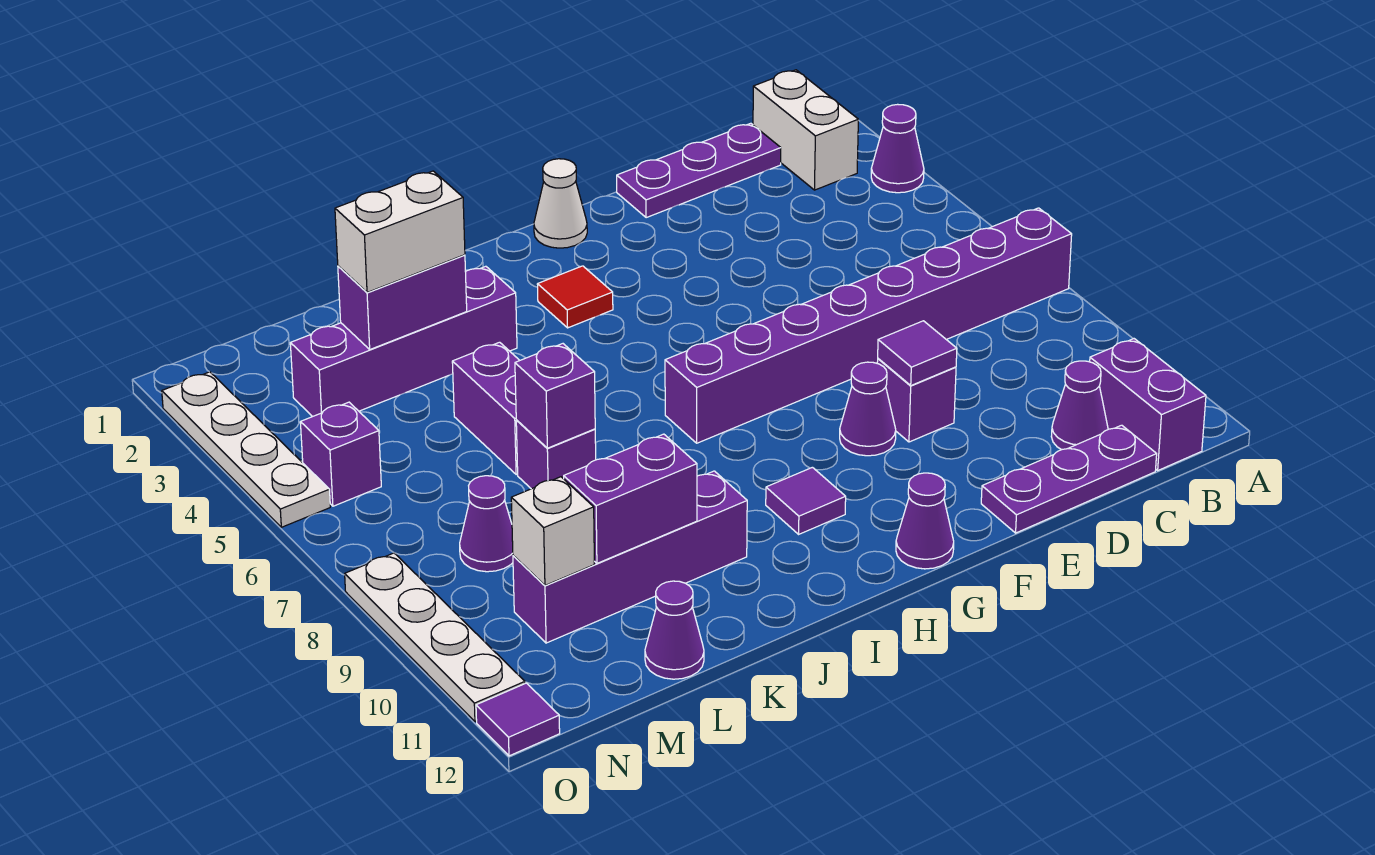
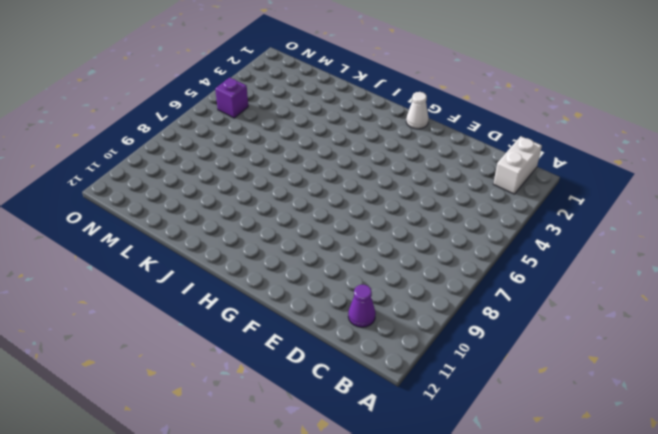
none -> purple cone A3 level 1
none -> purple brick A7:H7 level 1
none -> purple brick B11:B12 level 1

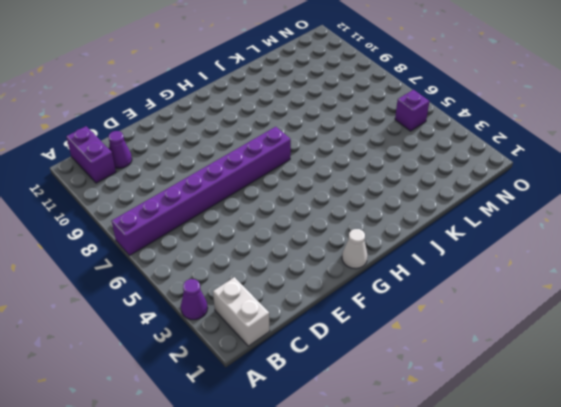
none -> purple plate C1:E1 level 1
none -> purple plate C12:E12 level 1
none -> purple brick E9 level 1

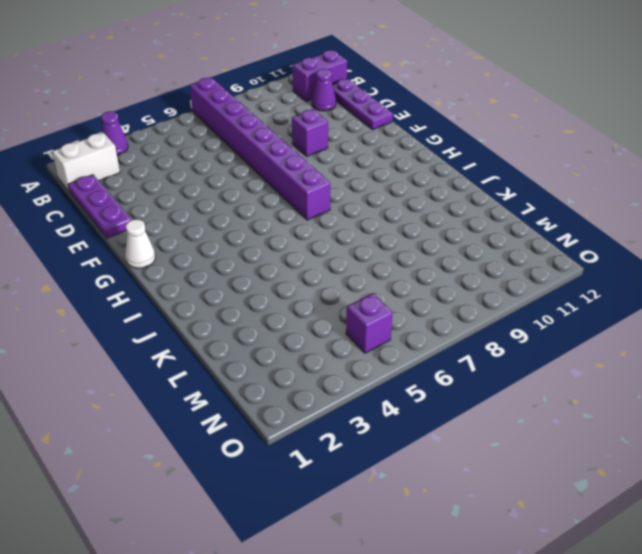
none -> purple cone F9 level 1
none -> purple cone G12 level 1
none -> red tile H3 level 1

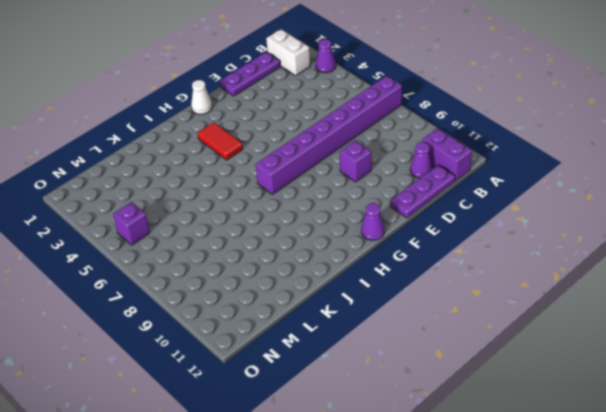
red tile H3:H4 level 1 -> red tile H3 level 1
none -> purple cone F9 level 1
none -> purple tile H10 level 1
none -> purple brick J3:M3 level 1

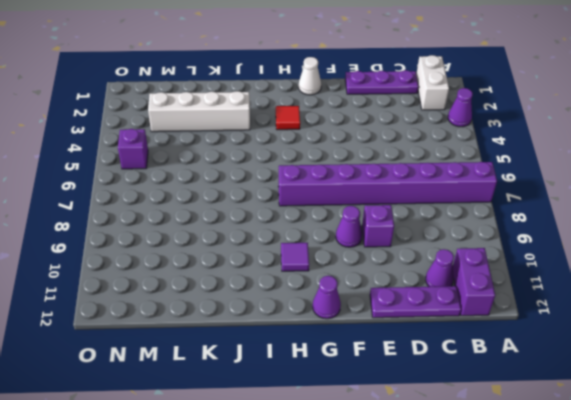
white brick J3:M3 level 1 -> purple brick J3:M3 level 1
none -> purple brick J10:M10 level 1
none -> purple brick K5:K6 level 1
none -> purple brick K7 level 1

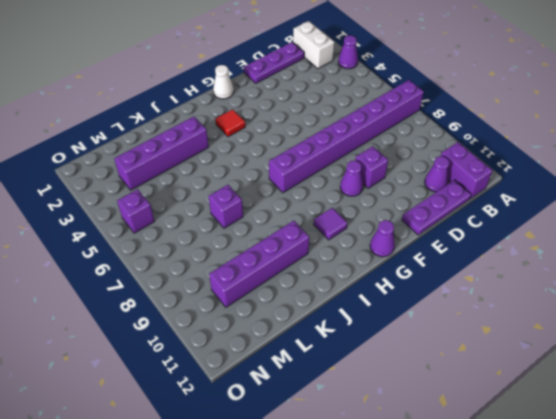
none -> purple brick K5:K6 level 1
none -> purple cone L12 level 1
none -> purple cone M8 level 1

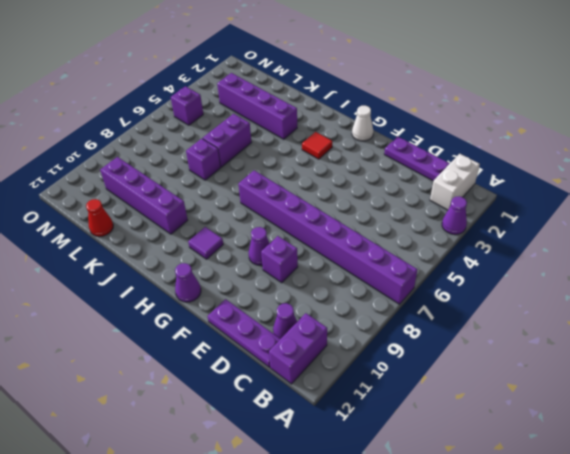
red cone L12 level 1 -> purple cone L12 level 1
none -> purple cone M8 level 1
none -> white plate O2:O5 level 1
none -> white plate O8:O11 level 1

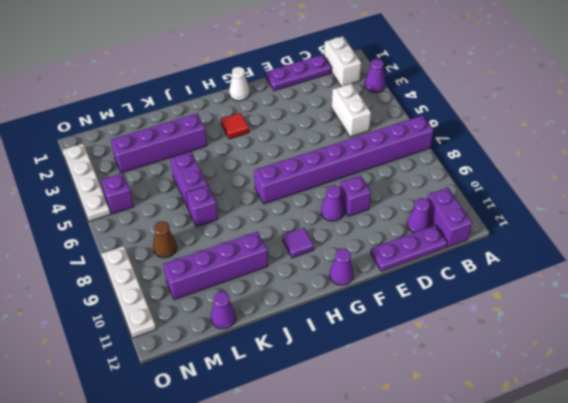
white brick C4:C5 level 1 -> white brick K3:L3 level 3
brown cone M8 level 1 -> purple cone M8 level 1
none -> purple tile O12 level 1
none -> purple tile E9 level 2
none -> purple brick K3:L3 level 2

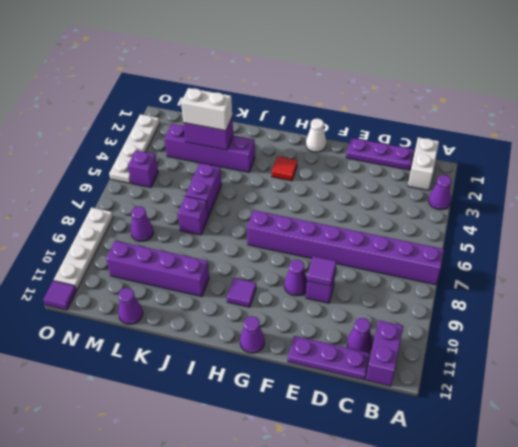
none -> purple brick K7 level 2
none -> purple brick K10:L10 level 2
none -> white brick M10 level 2

